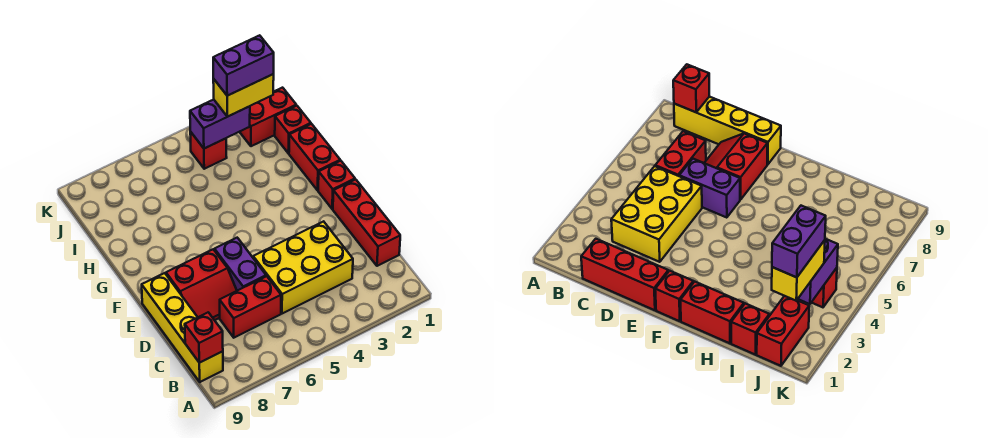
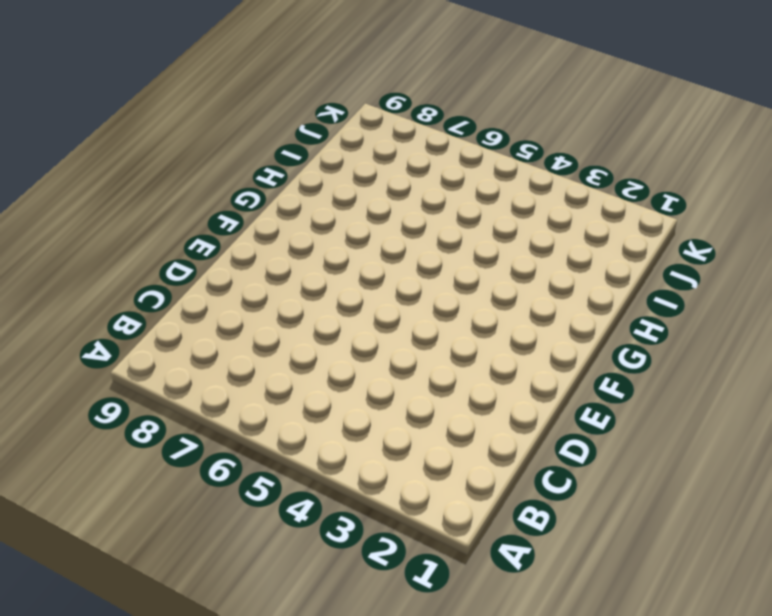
none -> yellow brick B9:E9 level 1
none -> red brick C1:E1 level 1
none -> yellow brick C3:D5 level 1

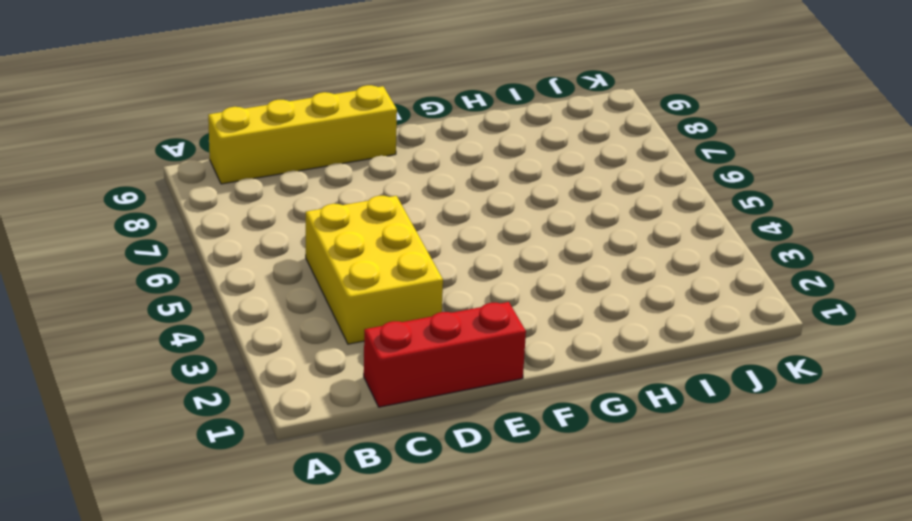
none -> red brick C6:C7 level 1
none -> purple brick D6:E6 level 1
none -> red slope D7:E8 level 1 top E

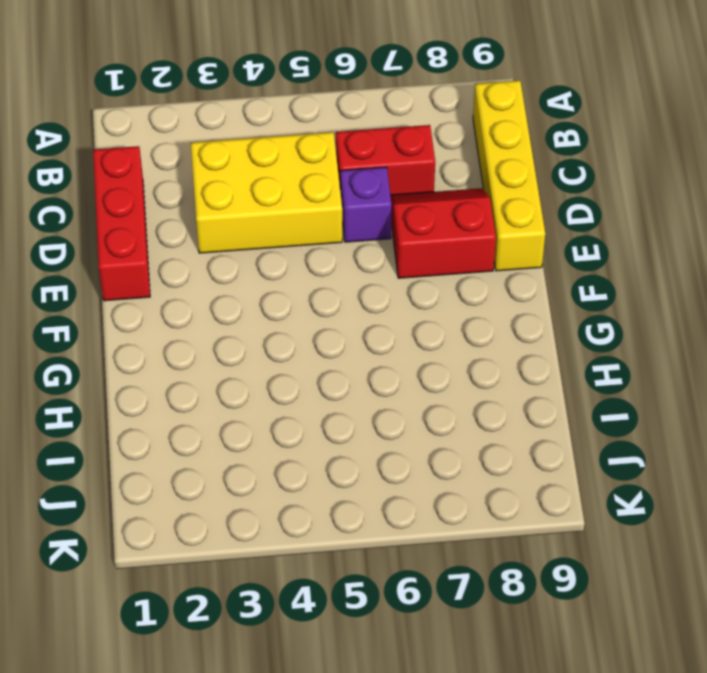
purple brick D6 level 1 -> purple brick D6:E6 level 1
none -> red brick F1 level 1
none -> red brick G1:H1 level 1
none -> red brick I1 level 1

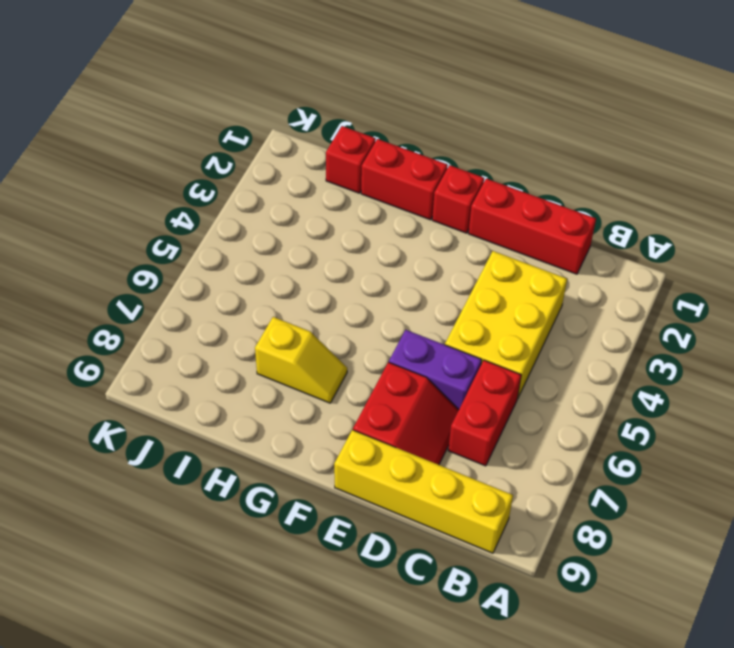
yellow slope G7:H7 level 1 top H -> none
none -> red brick J1:J2 level 1
none -> red brick J4 level 1
none -> red brick B9 level 2

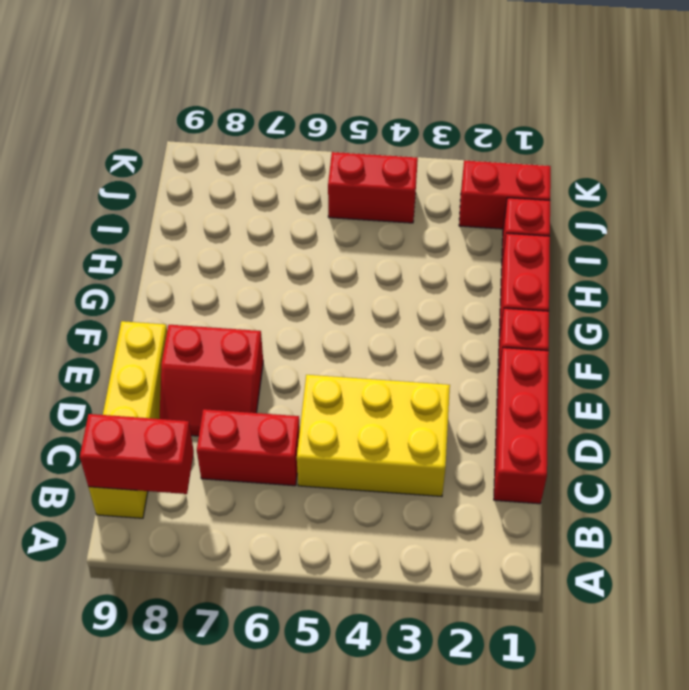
red brick B8:B9 level 2 -> red brick B9 level 2
red brick J4:J5 level 1 -> red brick J4 level 1
none -> purple brick D6:E6 level 1
none -> purple brick J3:J4 level 2
none -> yellow brick J2:J3 level 3

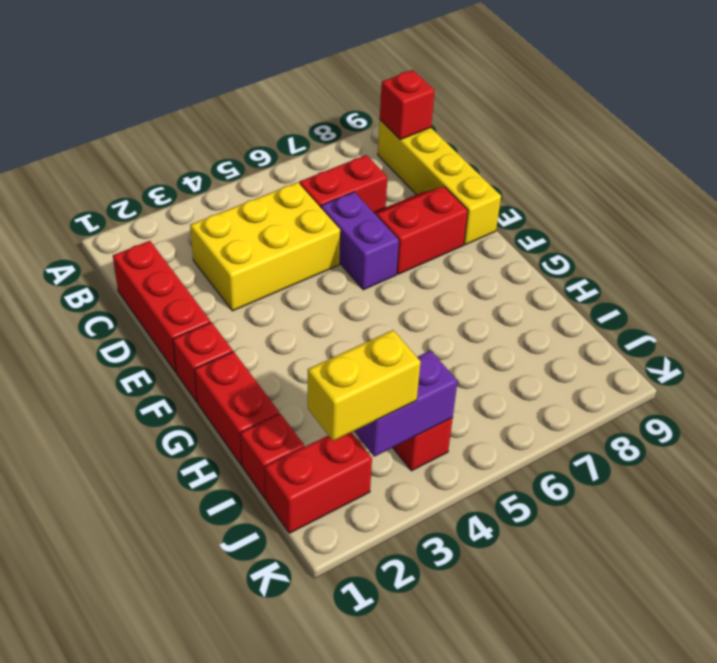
none -> purple brick J2:J3 level 4

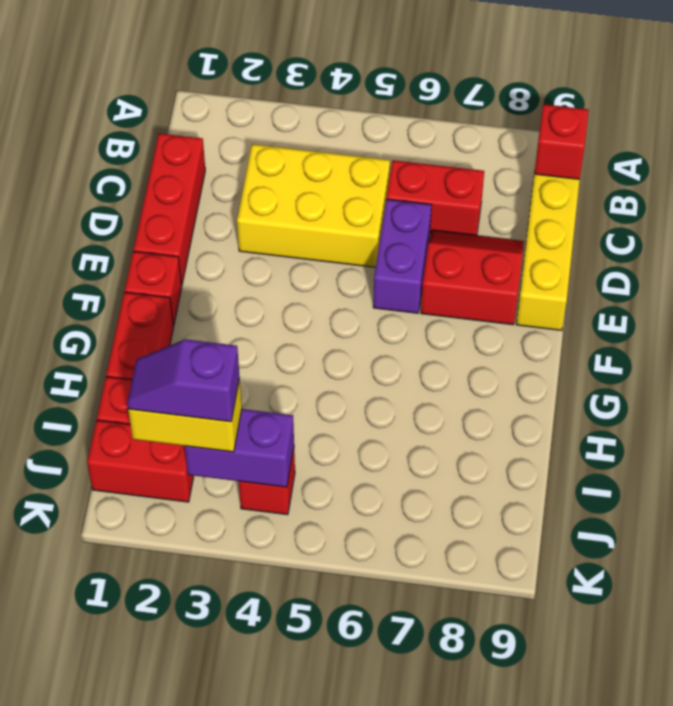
purple slope J2:J3 level 4 top 3 -> purple brick J2:J3 level 4

